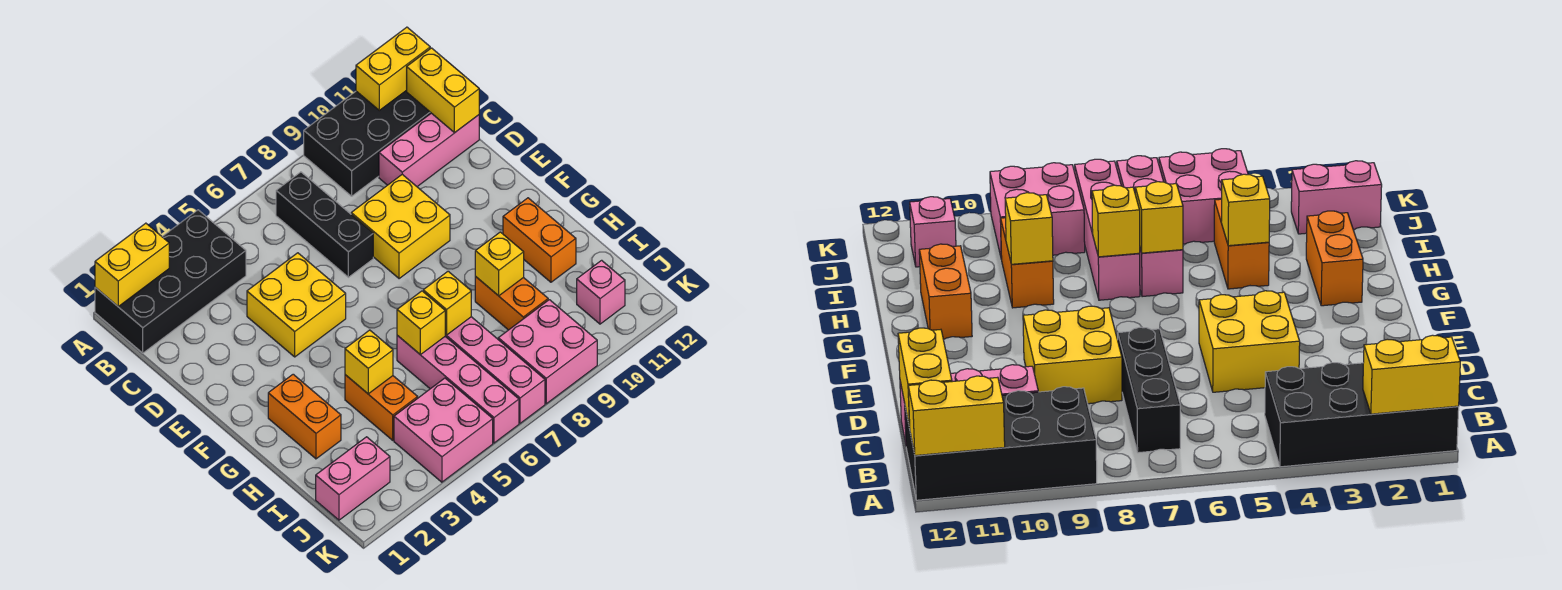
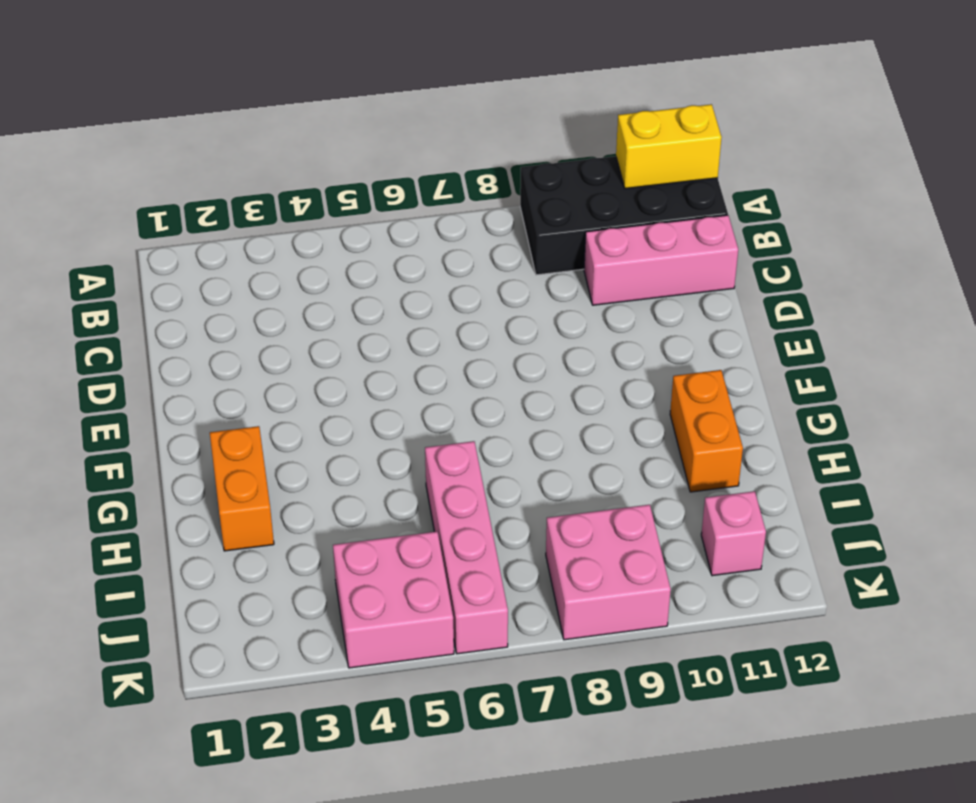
none -> black brick A1:B4 level 1
none -> black brick B7:D7 level 1
none -> yellow brick D4:E5 level 1

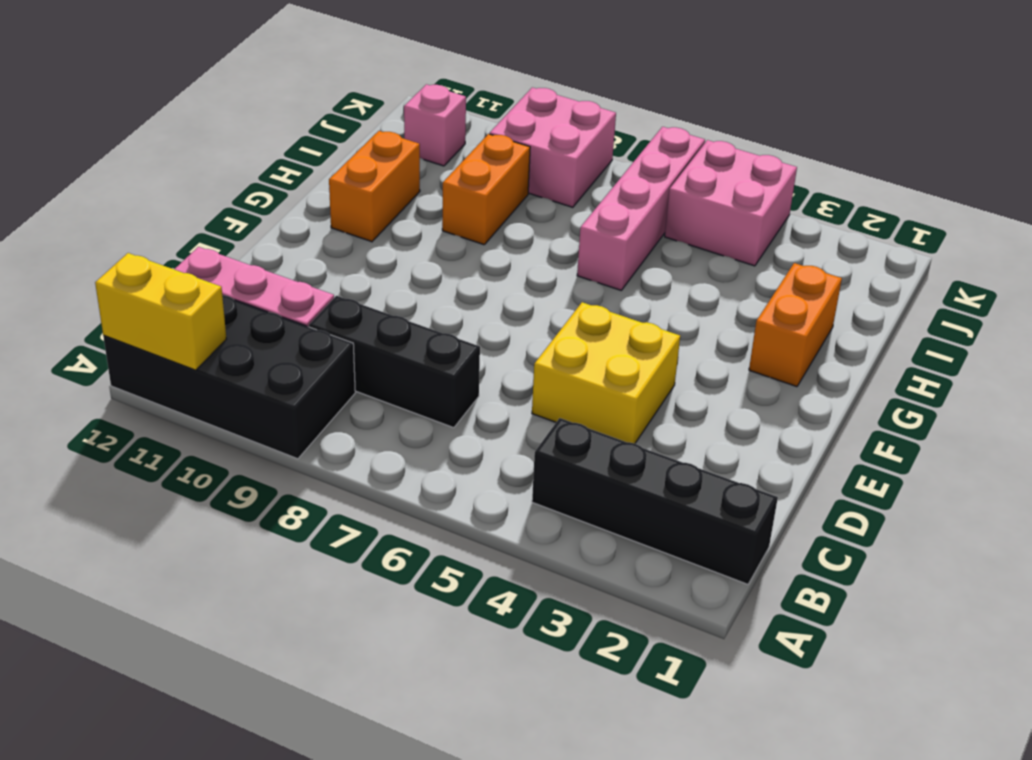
black brick B1:B4 level 1 -> black brick A1:B4 level 1
black brick C7:C9 level 1 -> black brick B7:D7 level 1
none -> yellow brick D8:E9 level 1
none -> orange brick H4:I4 level 1
none -> pink brick H7:K7 level 1

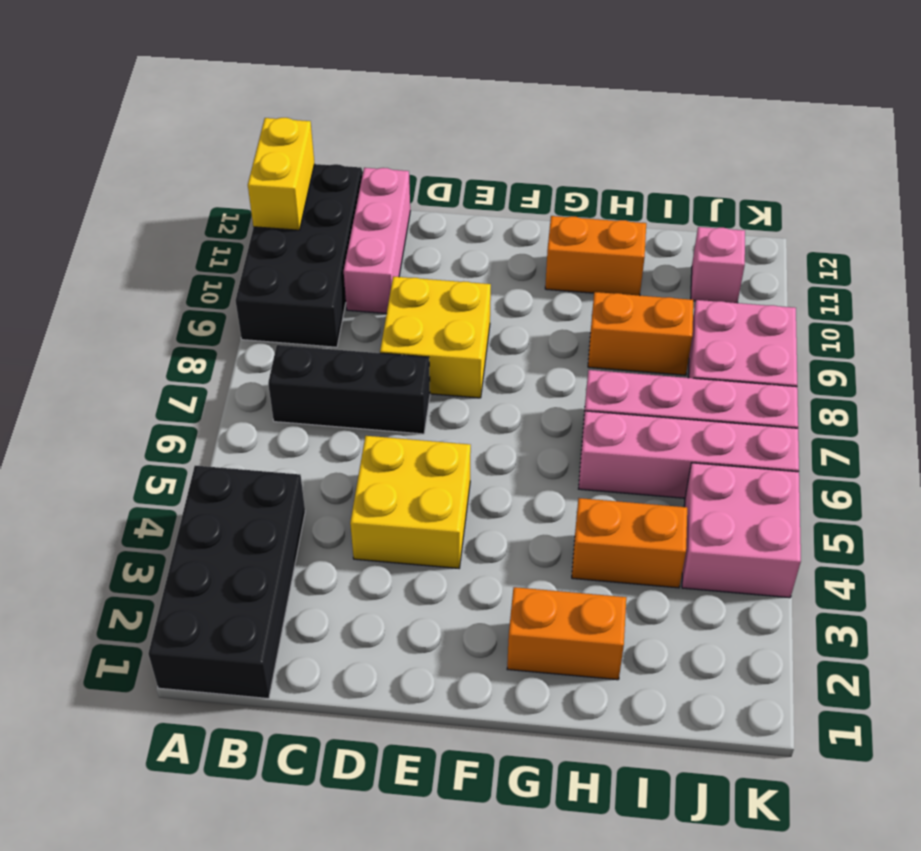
none -> pink brick J1:J2 level 1
none -> yellow brick A1:A2 level 2
none -> yellow brick B12:C12 level 2

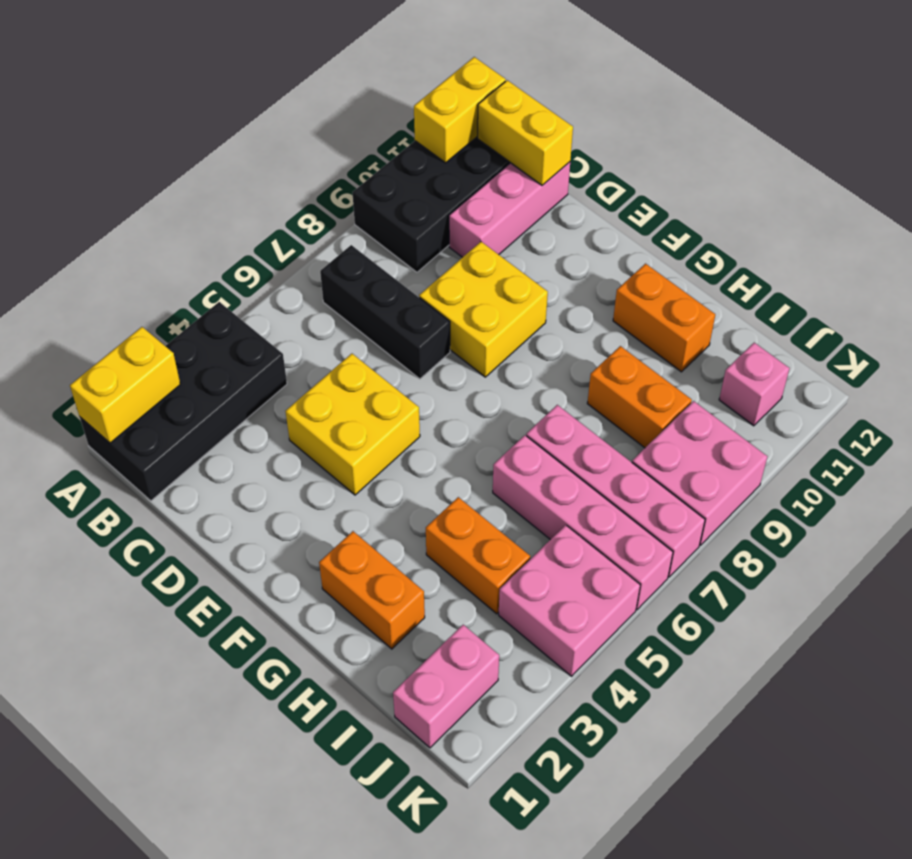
none -> yellow brick H4 level 2
none -> yellow brick H6 level 2
none -> yellow brick H7 level 2

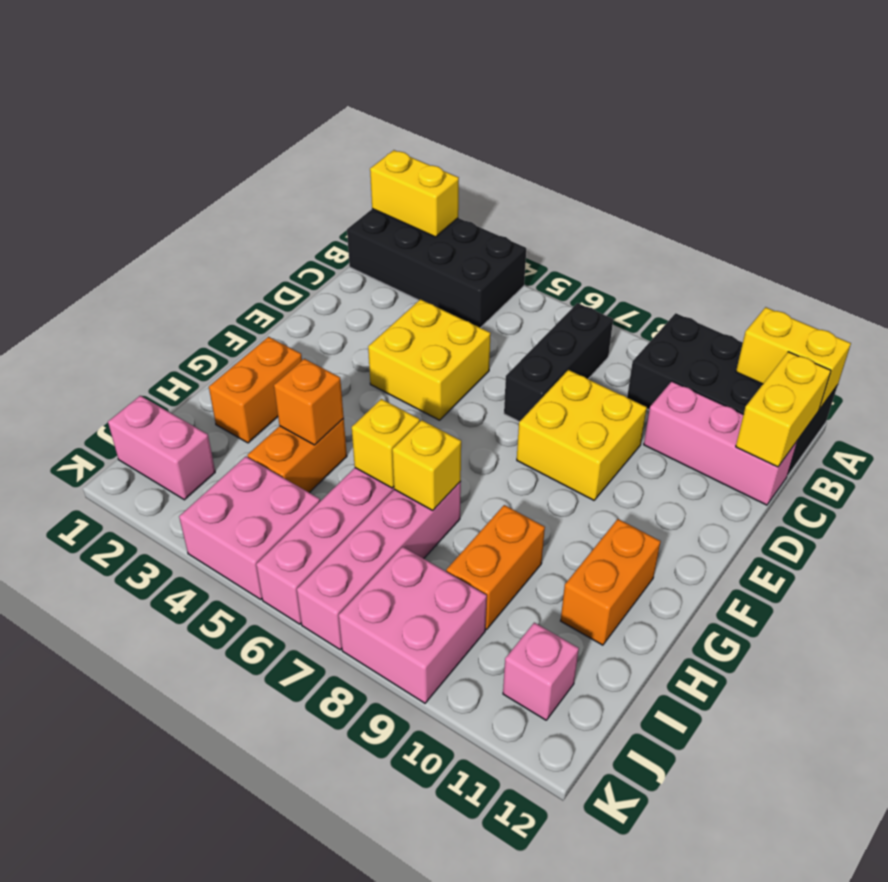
orange brick H4 level 2 -> yellow brick H4 level 2
none -> yellow brick H9 level 2

